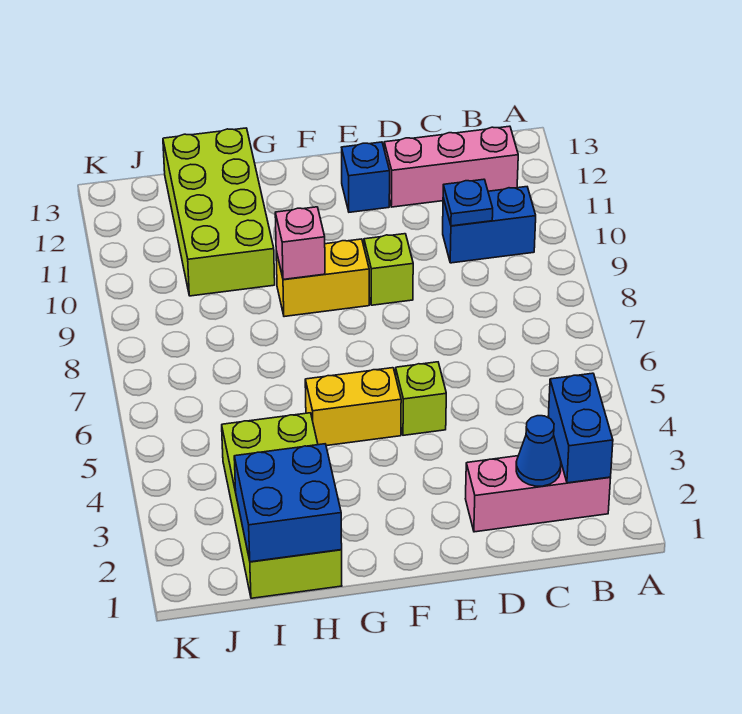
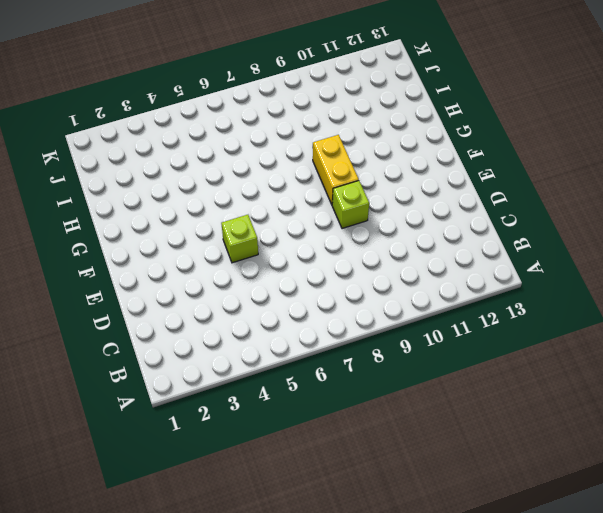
none -> pink brick B2:D2 level 1
none -> blue brick B10:C10 level 1
none -> pink brick B12:D12 level 1

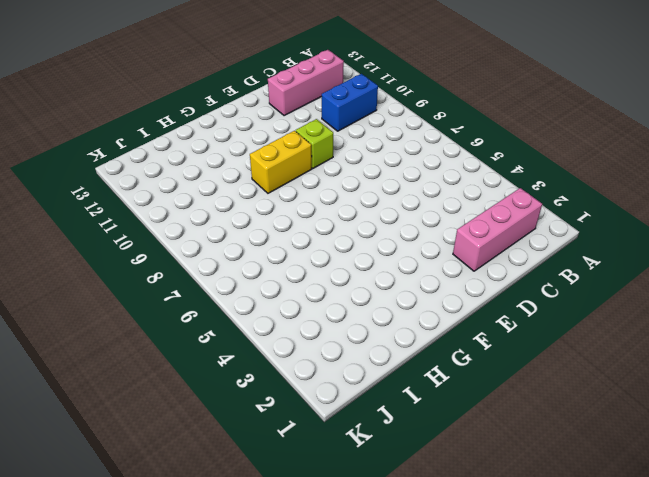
none -> lime brick E5 level 1
none -> blue brick E12 level 1
none -> yellow brick F5:G5 level 1

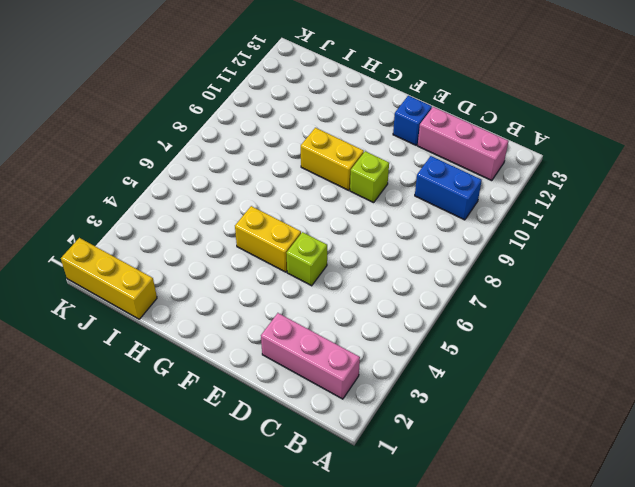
yellow brick I1:K1 level 1 -> lime brick H1:I4 level 1
none -> lime brick H10:I13 level 1
none -> blue brick B2:B3 level 2
none -> blue cone C2 level 2

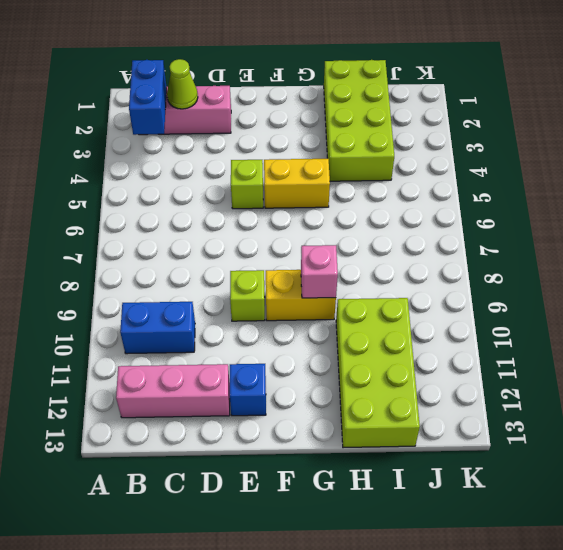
lime cone C2 level 2 -> blue cone C2 level 2
none -> blue plate C10 level 2
none -> blue brick H1:I2 level 2

